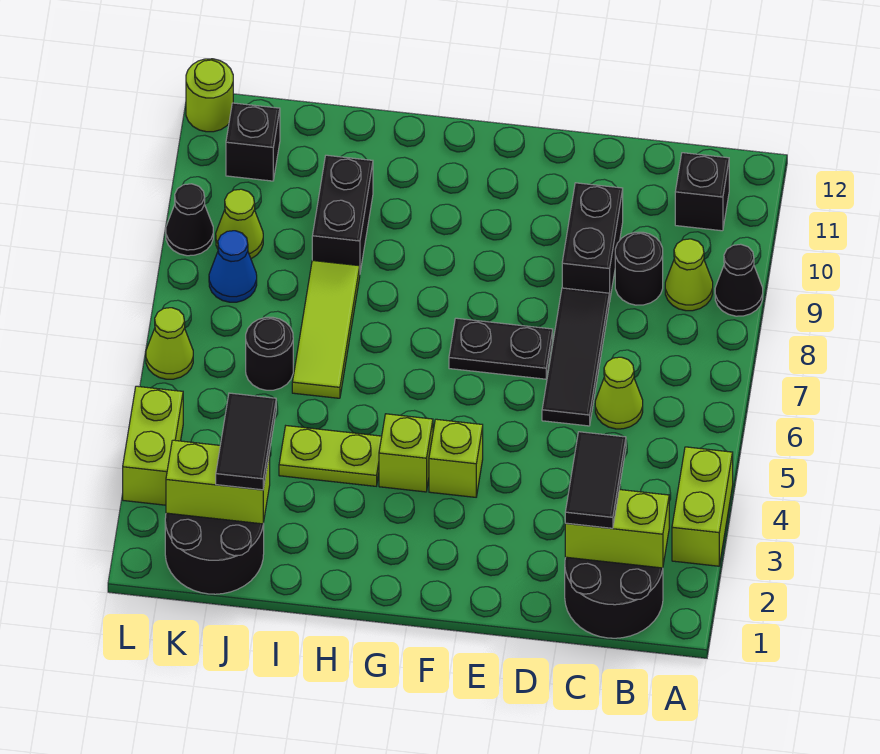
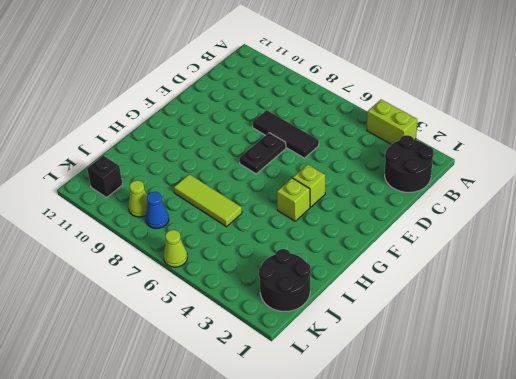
none -> black cone A9 level 1
none -> lime cone B9 level 1
none -> black brick B11 level 1

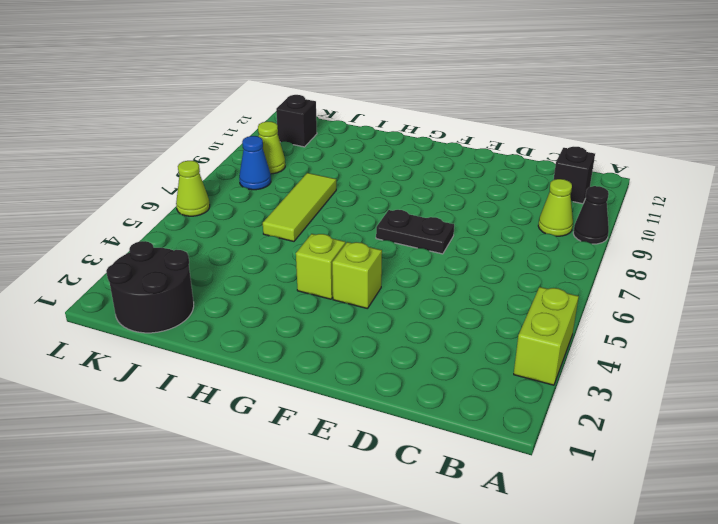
none -> black round brick B1:C2 level 1
none -> lime cone C6 level 1
none -> black round brick C9 level 1

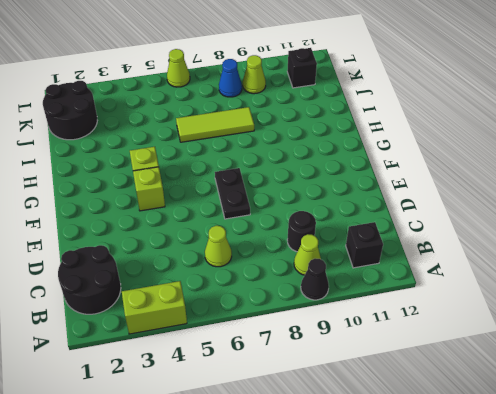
none -> black tile D6:D8 level 1
none -> black brick D9:D10 level 1
none -> lime plate H4:I4 level 1

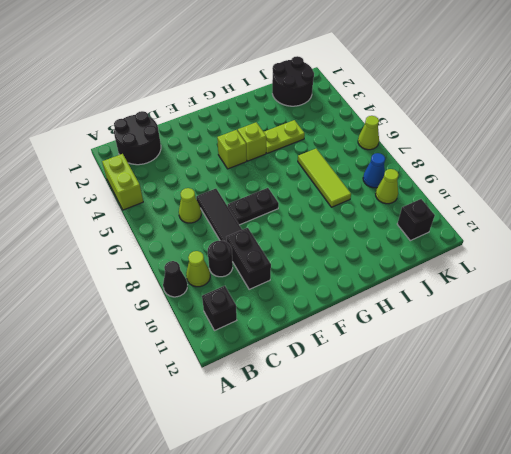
none -> black brick I9:I10 level 1
none -> black round brick J6 level 1
none -> lime brick L3:L4 level 1

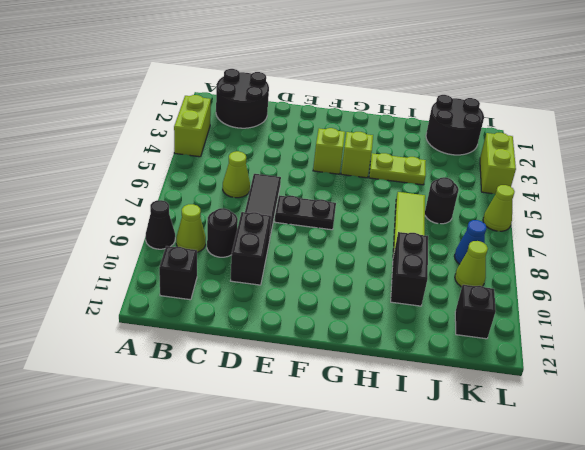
none -> black cone L9 level 1
none -> lime round brick L12 level 1
none -> lime brick B2:C2 level 2

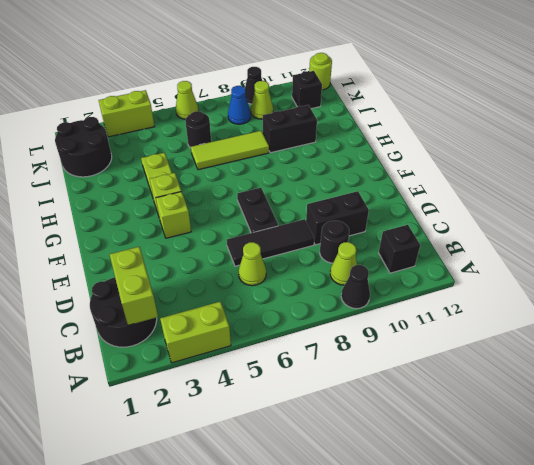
none -> lime brick J2:K2 level 2
none -> black tile C2:C3 level 3
none -> black tile J2:J3 level 3

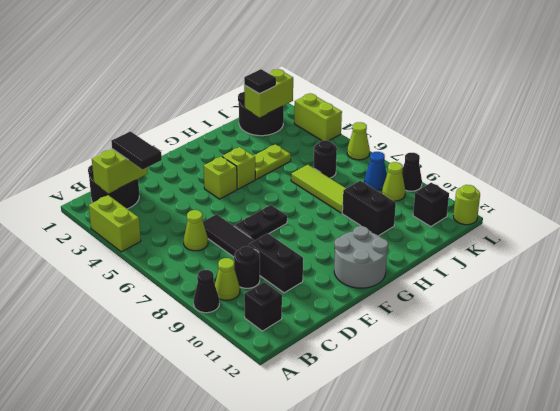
grey round brick F11:G12 level 1 -> none
black tile J2 level 3 -> black tile J2:J3 level 3

